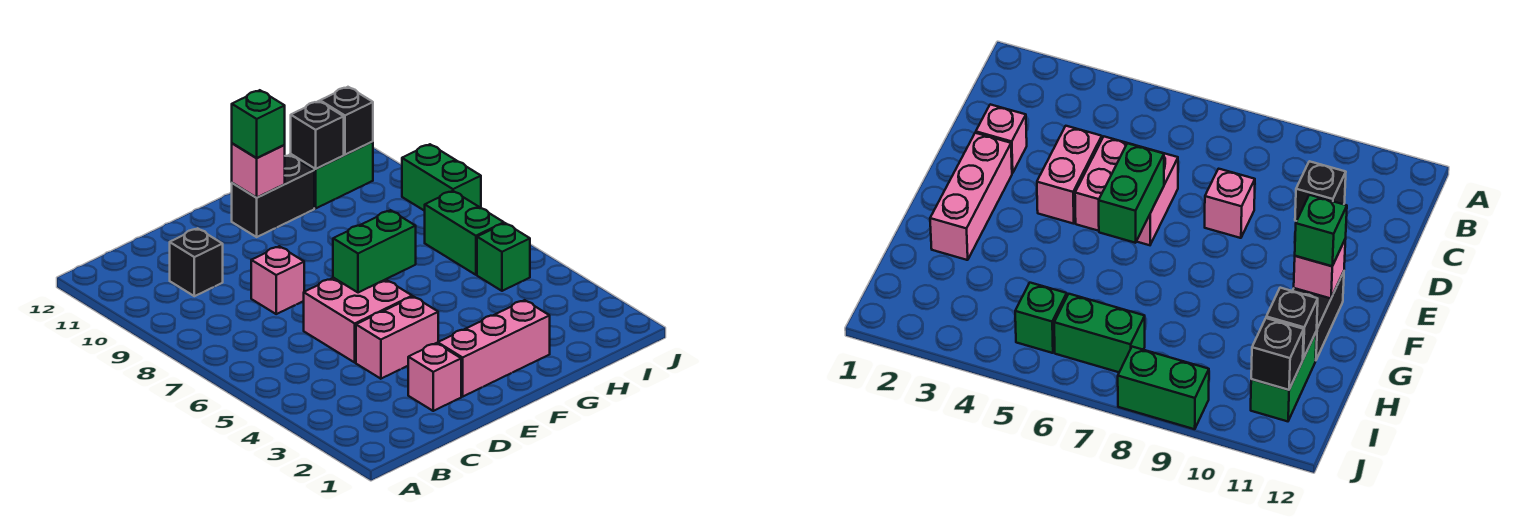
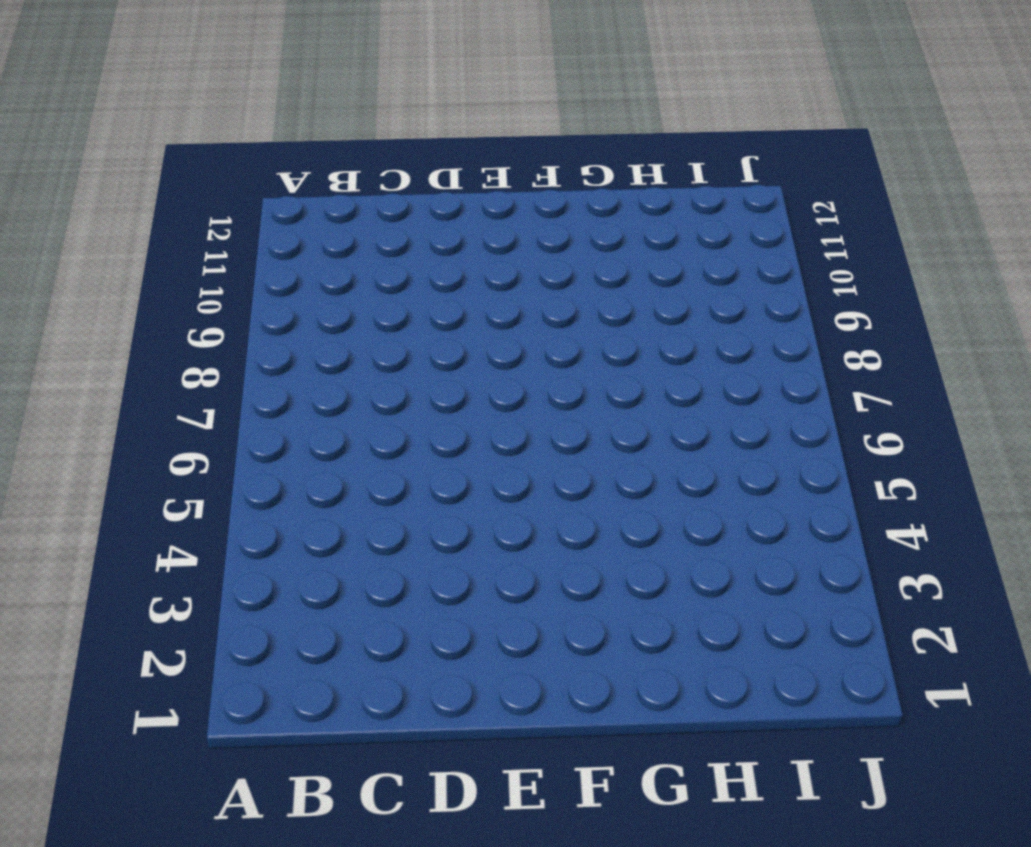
none -> black brick C10 level 1
none -> pink brick D2 level 1
none -> pink brick D4:E4 level 1

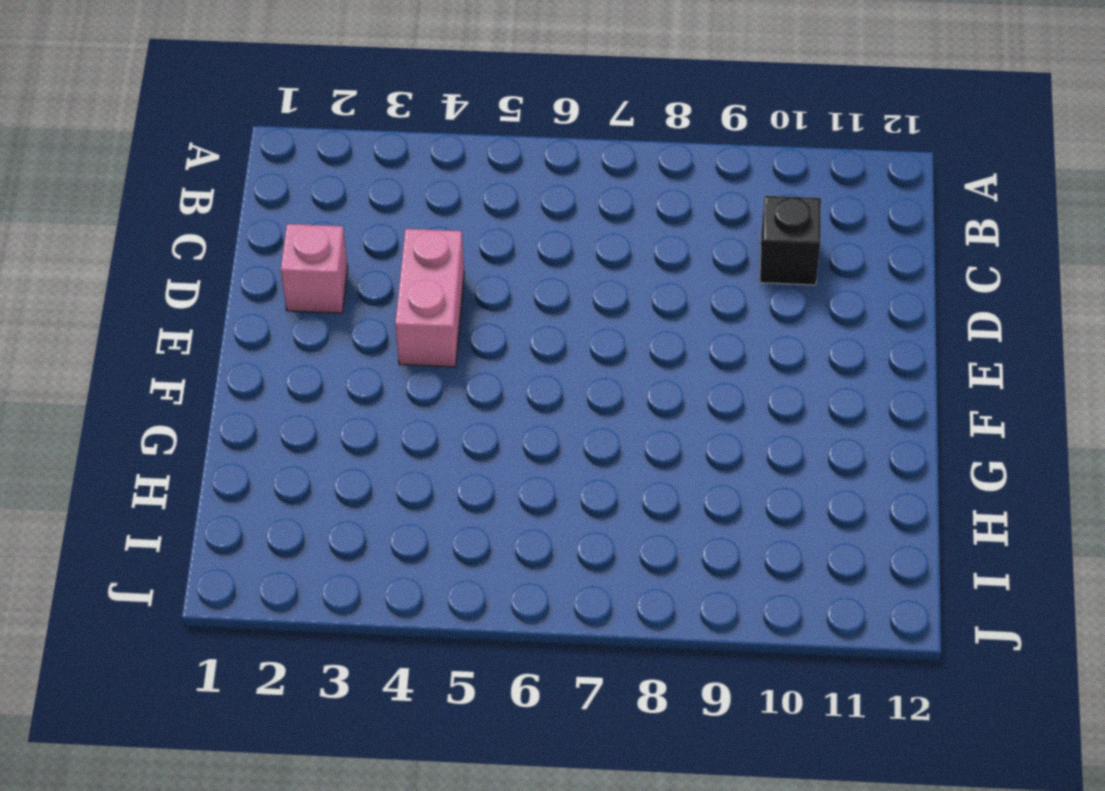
none -> pink brick D5:E6 level 1
none -> pink brick D8 level 1
none -> pink brick E2:G2 level 1

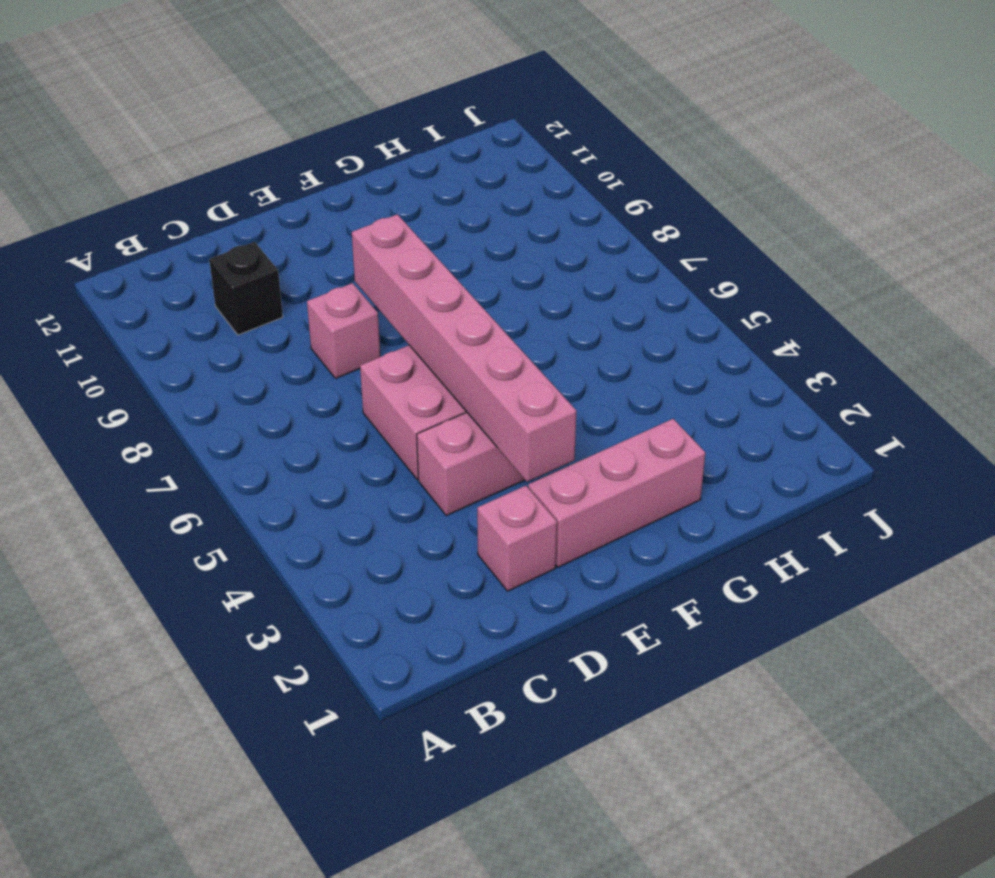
pink brick E3:E8 level 2 -> green brick E6:F6 level 2
none -> black brick F11:G11 level 1
none -> green brick H11:I11 level 1
none -> green brick I5 level 1

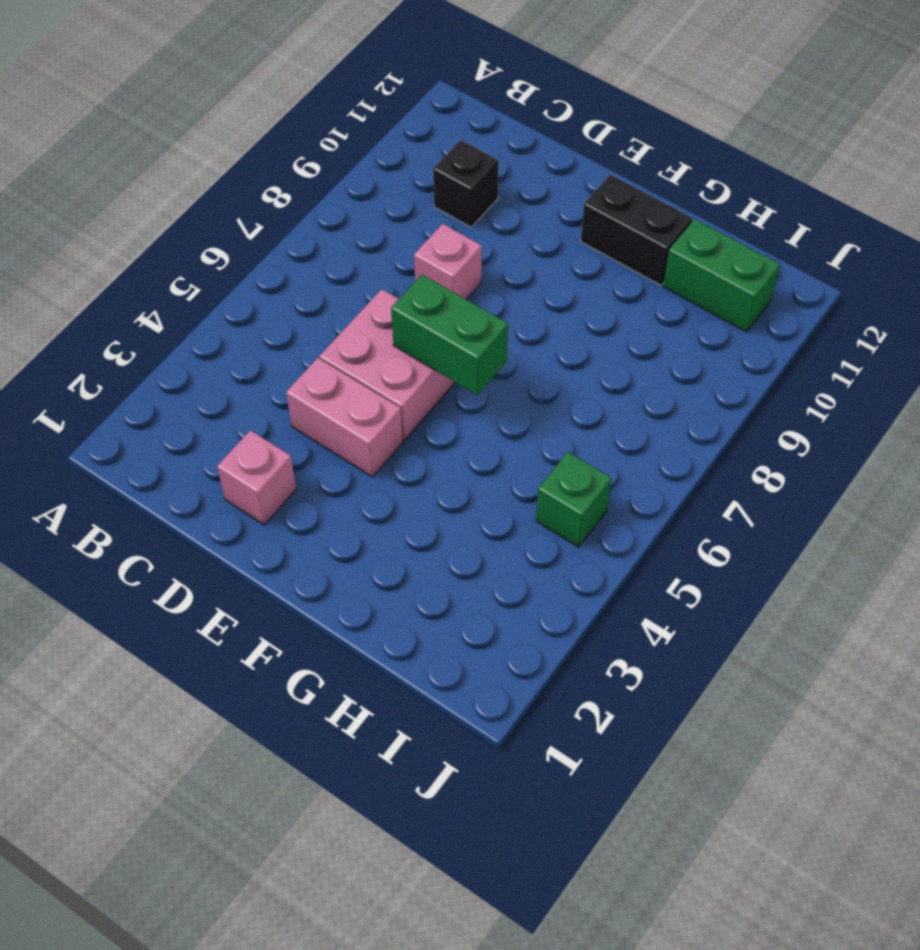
none -> pink brick E2:G2 level 1
none -> green brick I6:I7 level 1
none -> green brick J8:J9 level 1

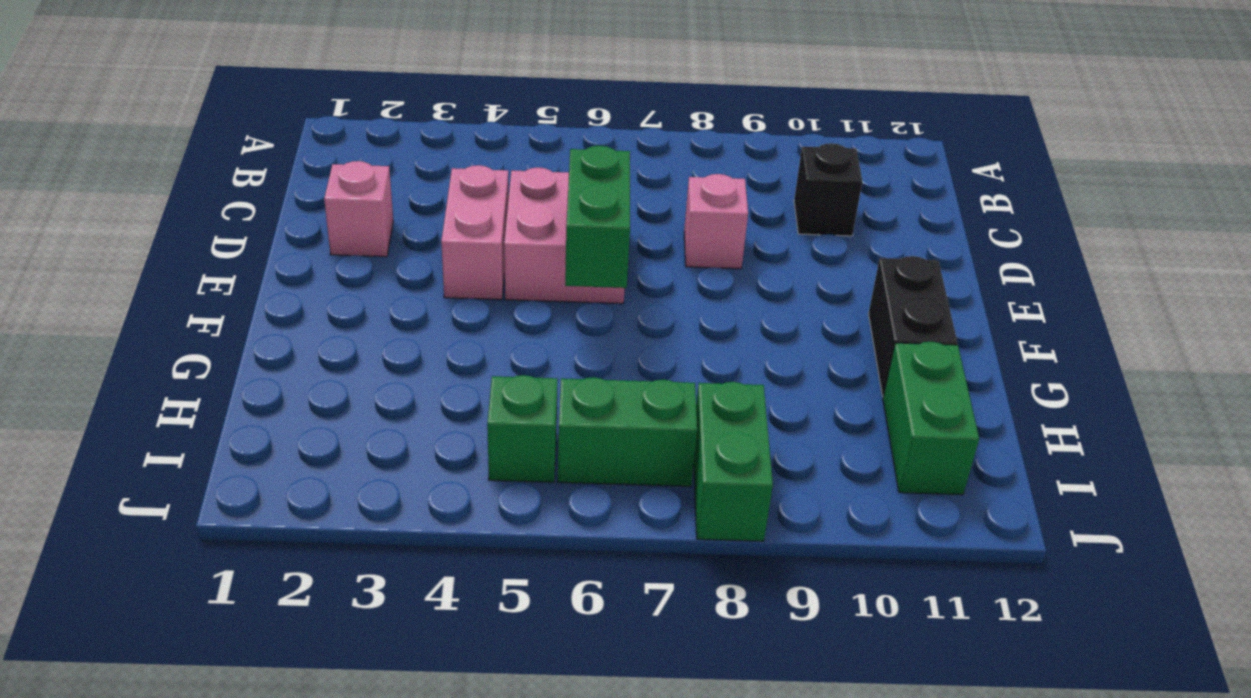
green brick I8:J8 level 1 -> green brick J8:J9 level 1
none -> pink brick E2:G2 level 1
none -> pink brick F11 level 2
none -> black brick H11 level 2

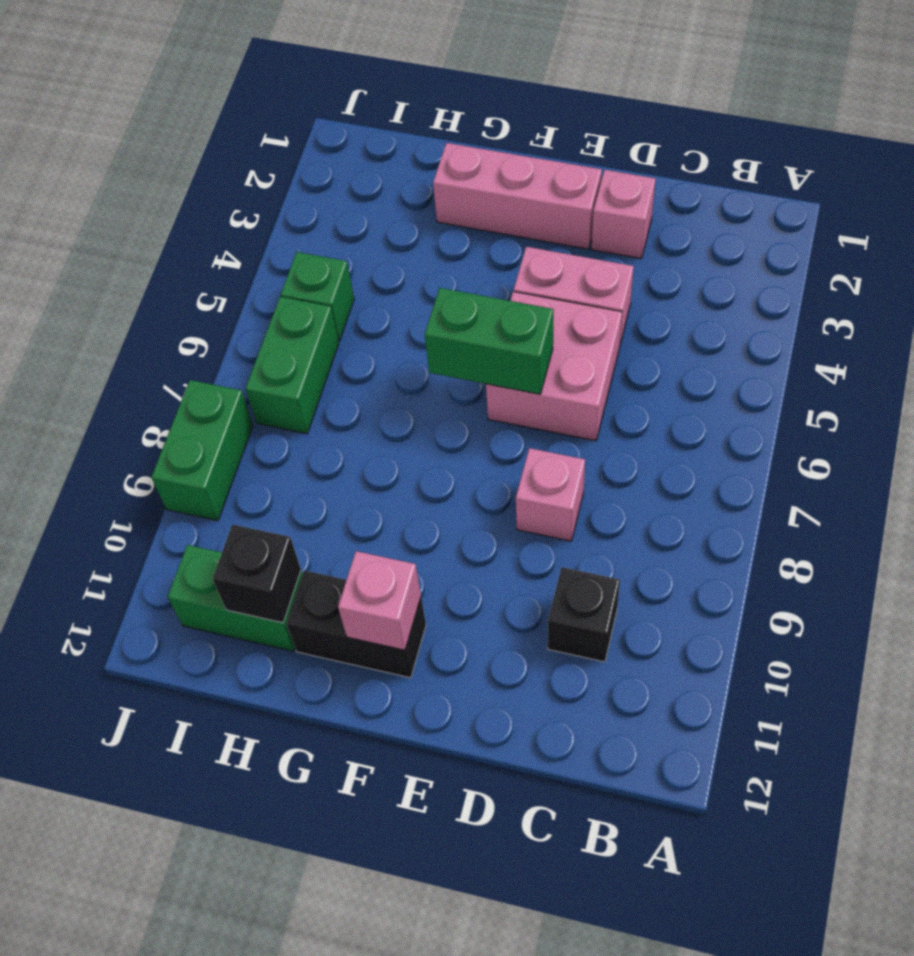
none -> black brick I11 level 2
none -> green brick F11 level 3

